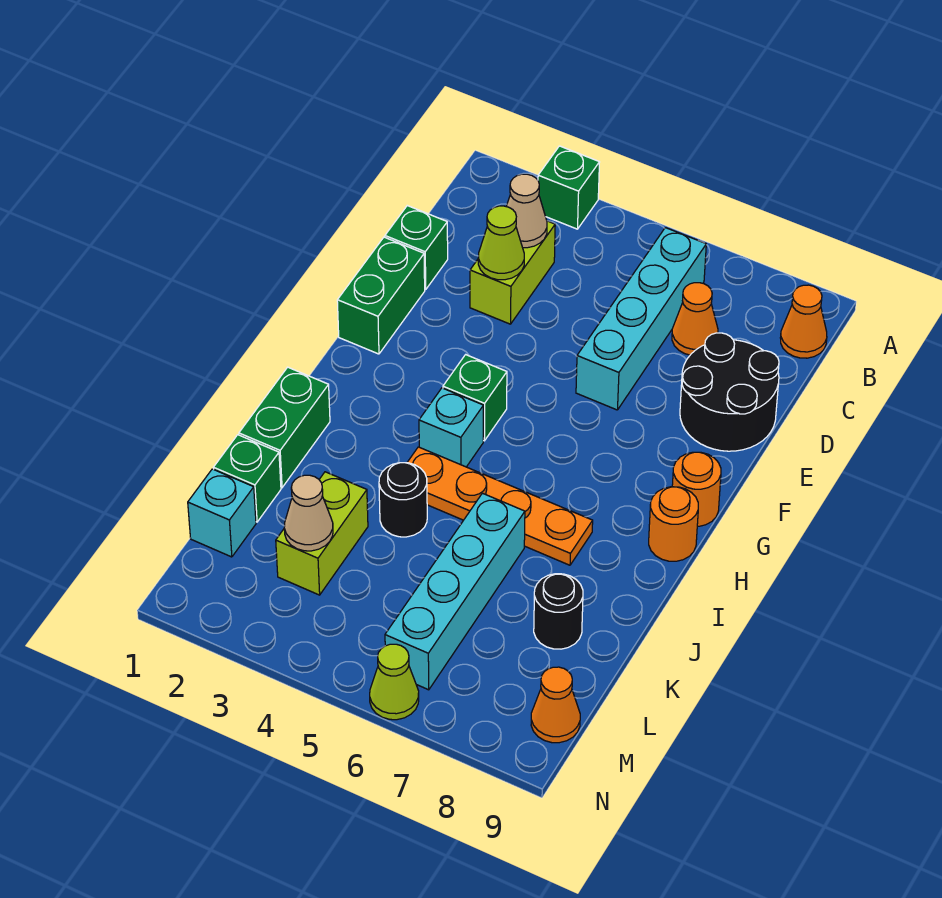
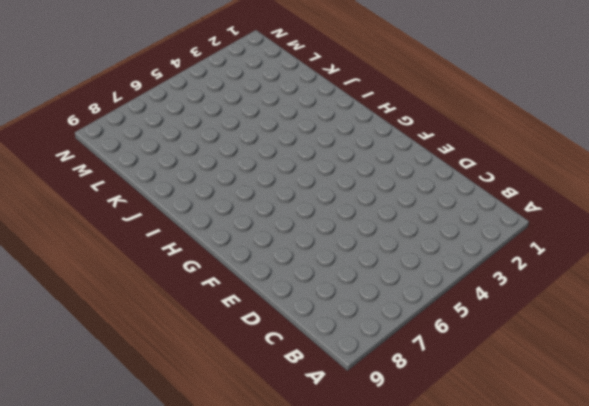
none -> green brick A3 level 1
none -> cyan brick B6:E6 level 1
none -> orange cone B9 level 1

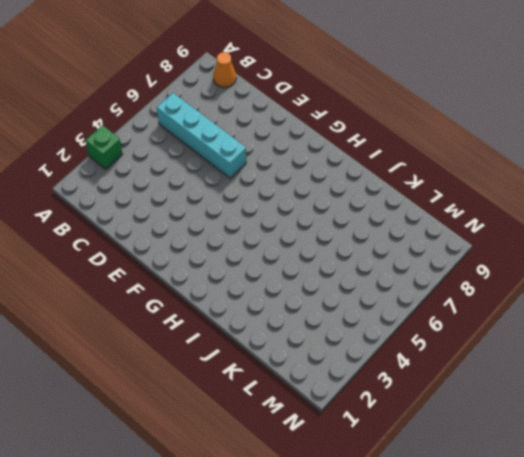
none -> lime brick C3:D3 level 1
none -> orange cone C7 level 1
none -> green brick D1 level 1

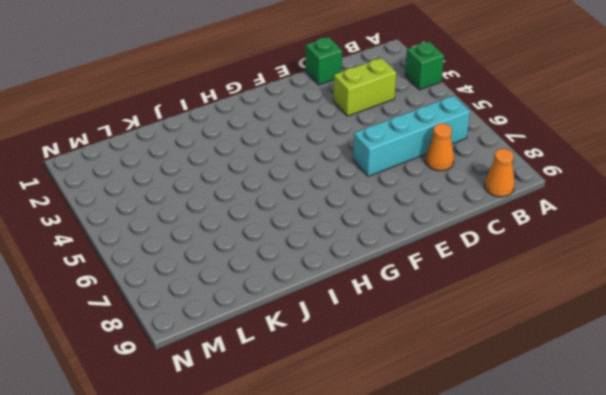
none -> black round brick D8:E9 level 1
none -> green brick E1:F1 level 1
none -> green brick G4 level 1

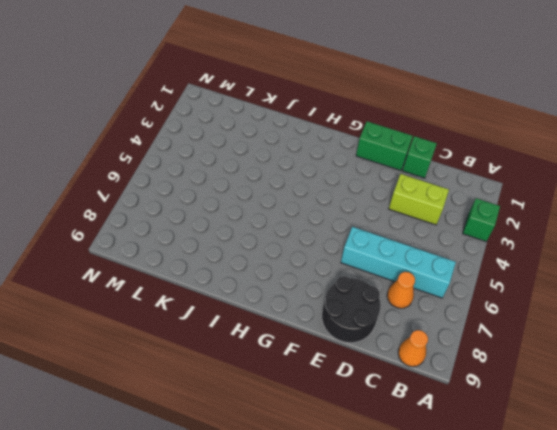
none -> green brick G4 level 1
none -> orange round brick G9 level 1
none -> cyan brick H4 level 1

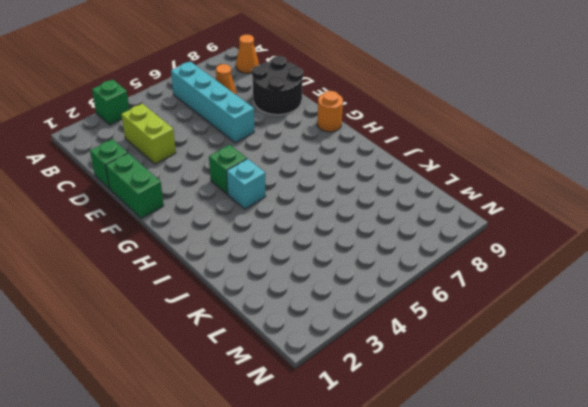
none -> orange round brick H9 level 1
none -> green brick I1:J1 level 1
none -> orange plate I4:I7 level 1

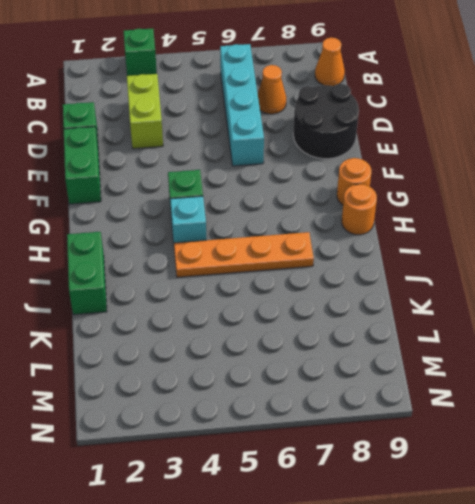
none -> black round brick J4 level 1
none -> cyan brick J6:M6 level 1
none -> green brick K1 level 1

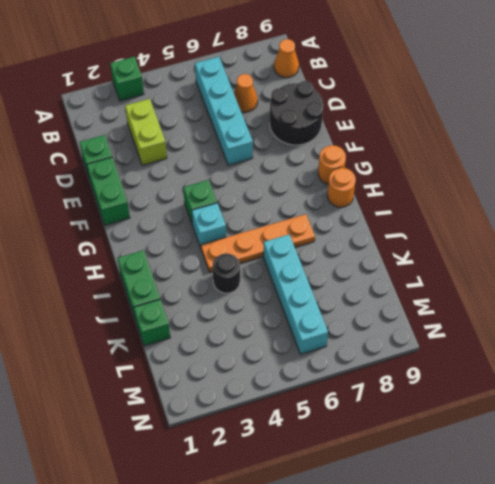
none -> lime brick K3:L3 level 1
none -> black round brick K8 level 1
none -> cyan brick L1 level 1

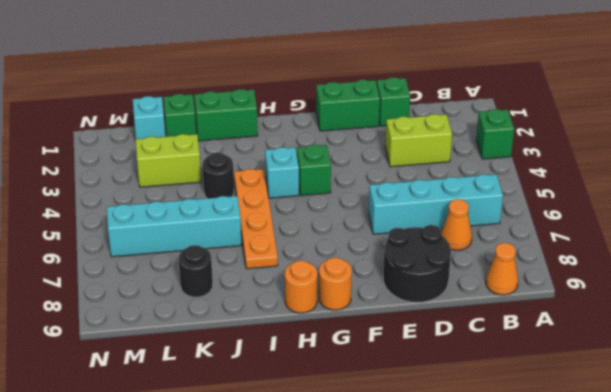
none -> orange cone M9 level 1
none -> lime cone N6 level 1
none -> tan cone C3 level 2

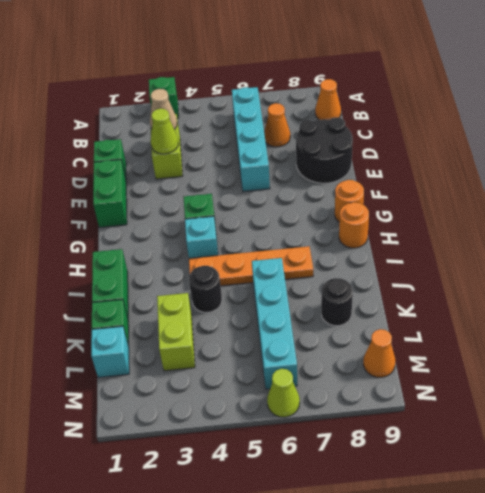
none -> tan cone L3 level 2

